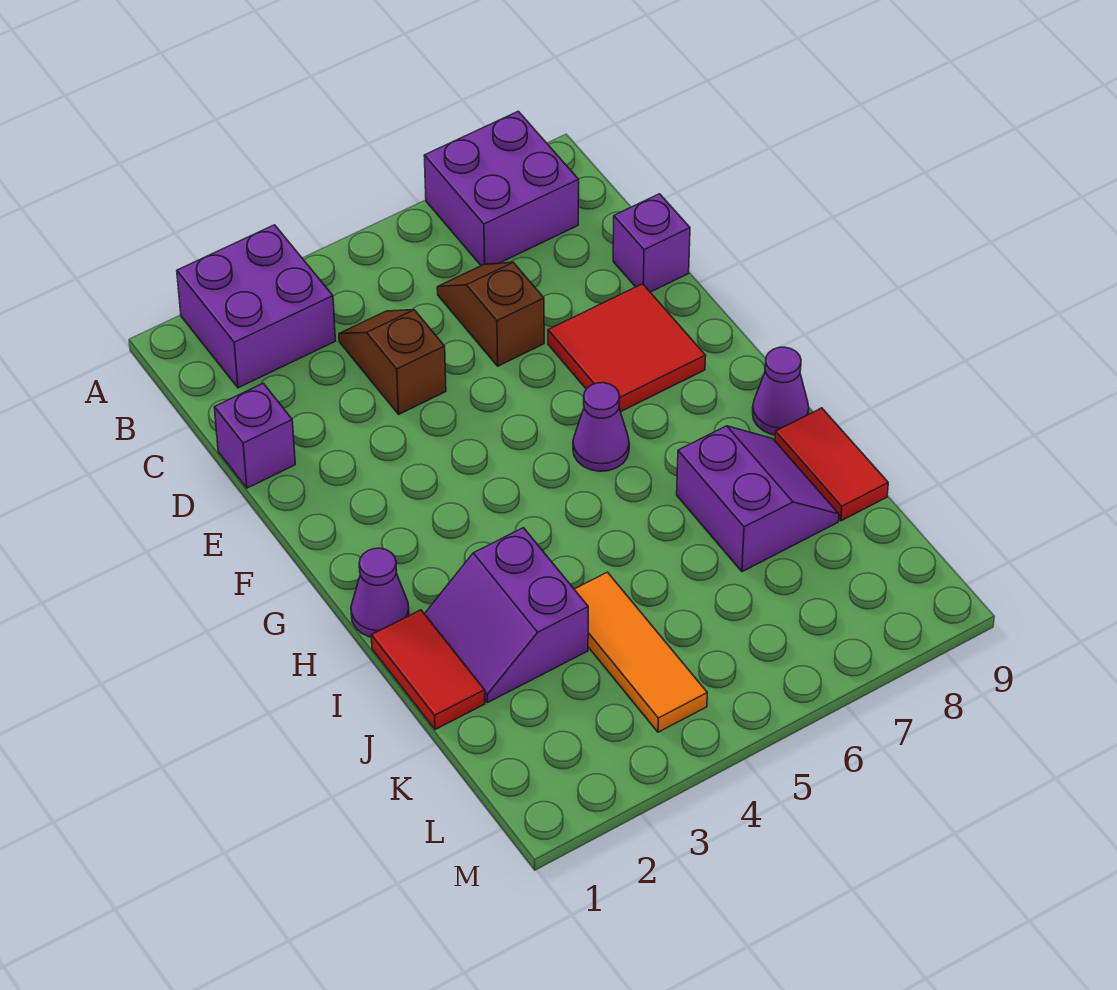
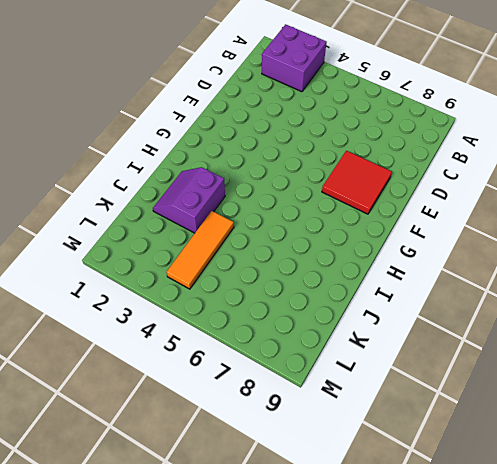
none -> purple brick A7:B8 level 1
none -> brown slope C4:D4 level 1 top D
none -> brown slope C6:D6 level 1 top D

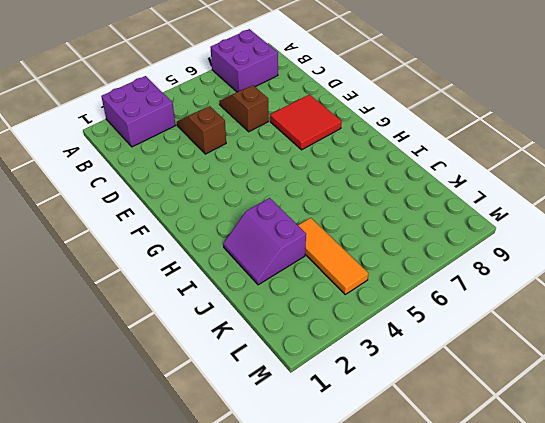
none -> purple brick D1 level 1
none -> purple brick D9 level 1
none -> purple cone G6 level 1

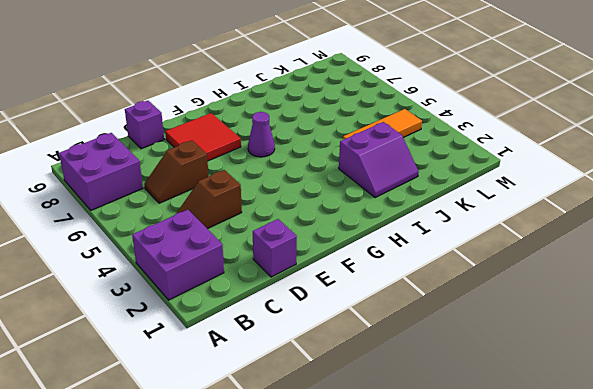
none -> purple cone H1 level 1
none -> purple cone H9 level 1
none -> red tile I1:J1 level 1

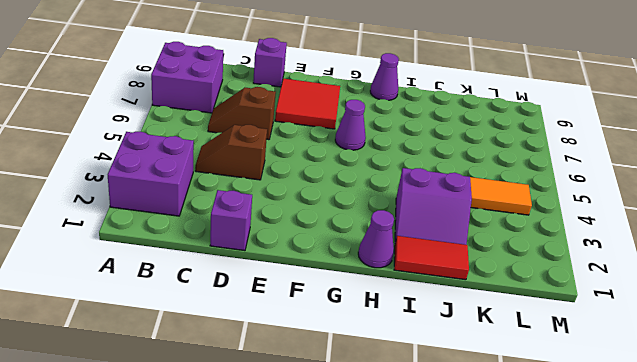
none -> purple slope I7:J8 level 1 top 7
none -> red tile I9:J9 level 1

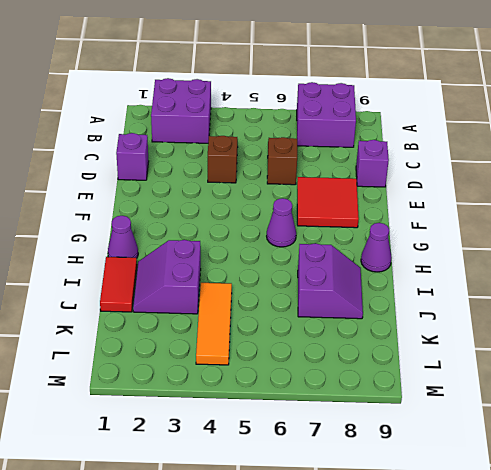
none -> red tile I9:J9 level 1

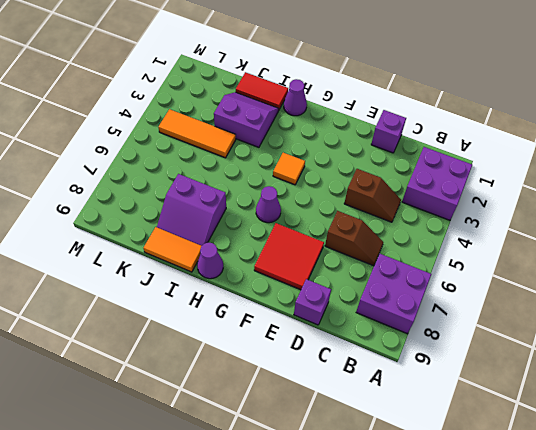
orange tile G4 level 1 -> none
orange tile I9:J9 level 1 -> red tile I9:J9 level 1

